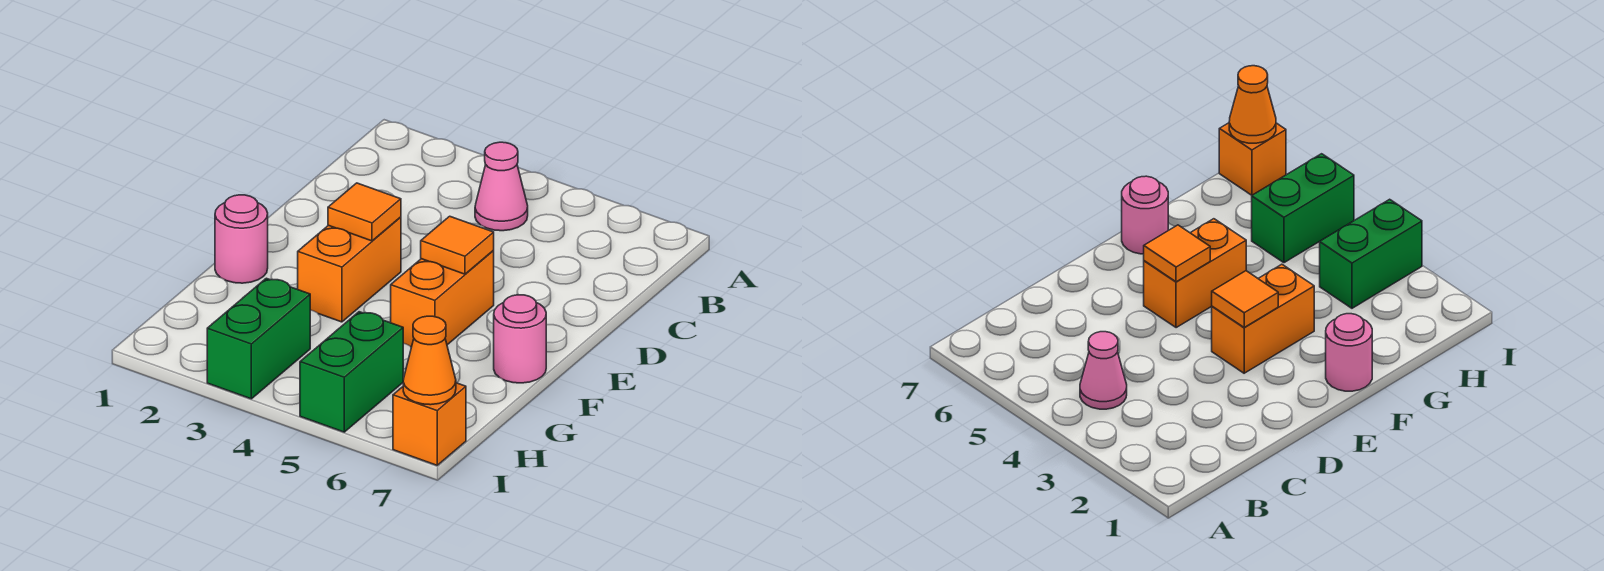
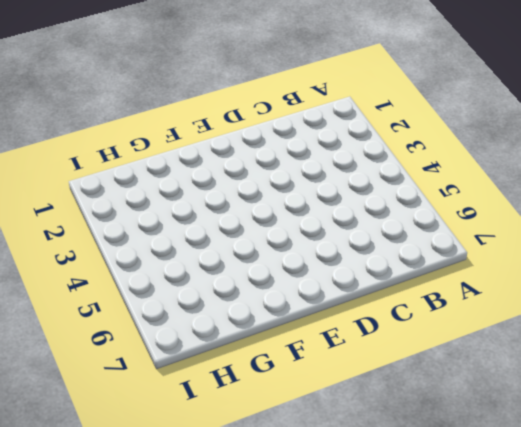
none -> pink cone B4 level 1
none -> orange brick E3:F3 level 1

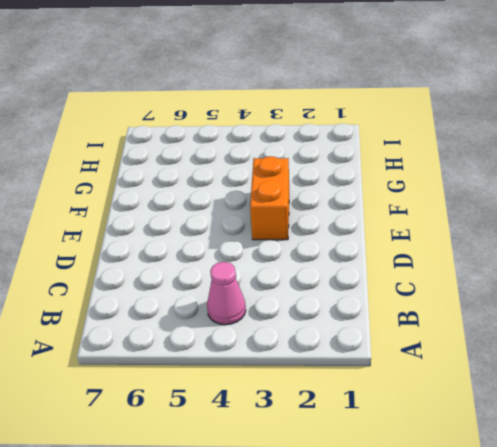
none -> orange brick E5:F5 level 1
none -> pink round brick F1 level 1

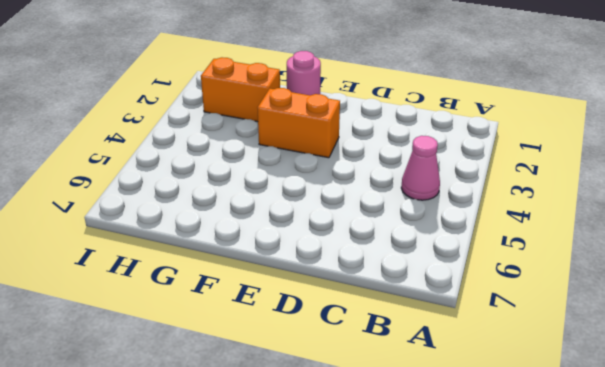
orange brick G2:H2 level 1 -> orange brick E5:F5 level 1
none -> pink round brick F7 level 1
none -> green brick H3:I3 level 1

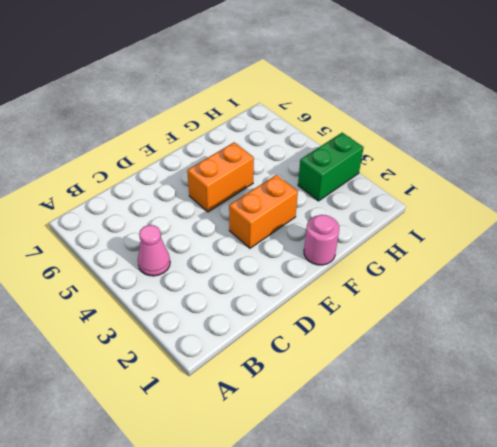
none -> pink round brick F7 level 1
none -> green brick H5:I5 level 1

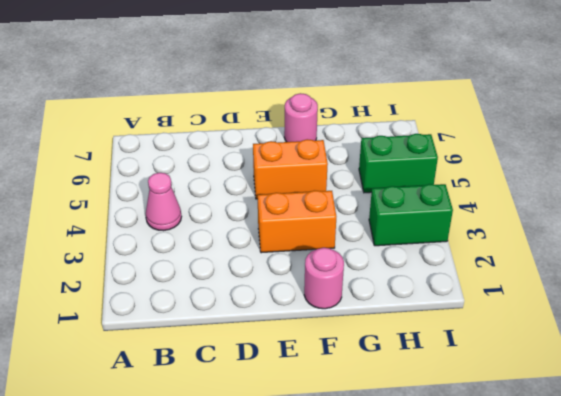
none -> orange brick I7 level 1
none -> orange tile E3 level 2

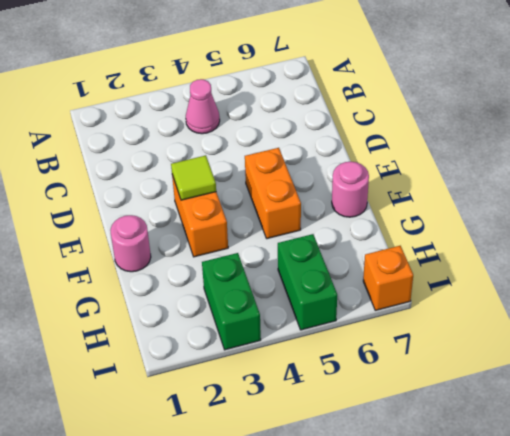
lime tile E3 level 2 -> orange tile E3 level 2
none -> orange tile E5 level 2
none -> orange cone I7 level 2

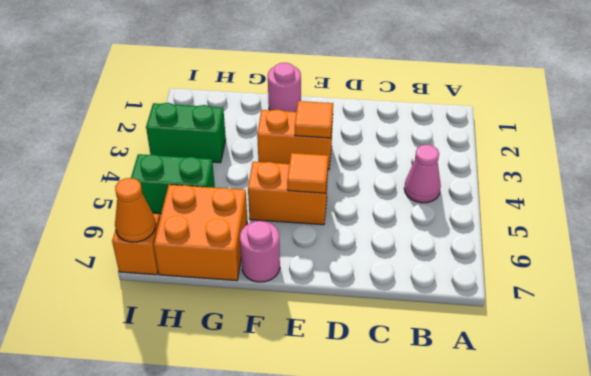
orange brick G6:H7 level 1 -> none

